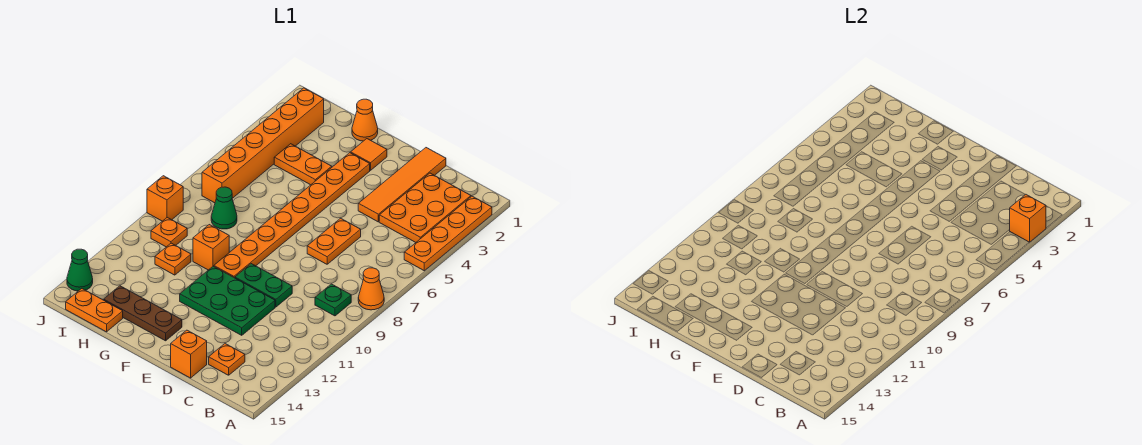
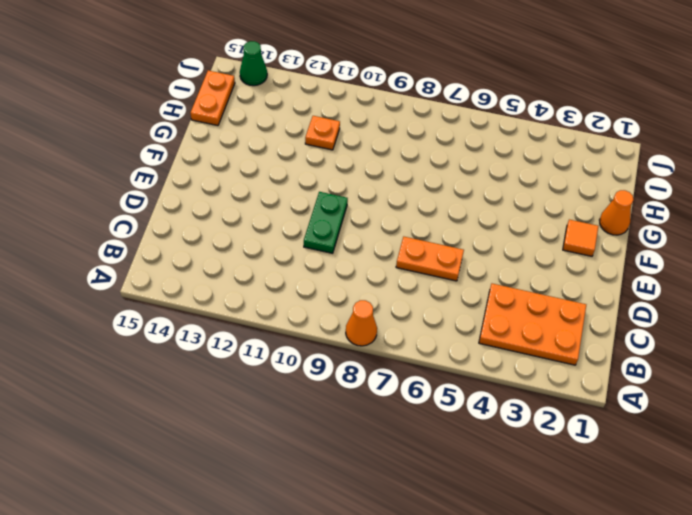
none -> orange plate A2:A5 level 1
none -> green plate B9 level 1
none -> orange plate C14 level 1

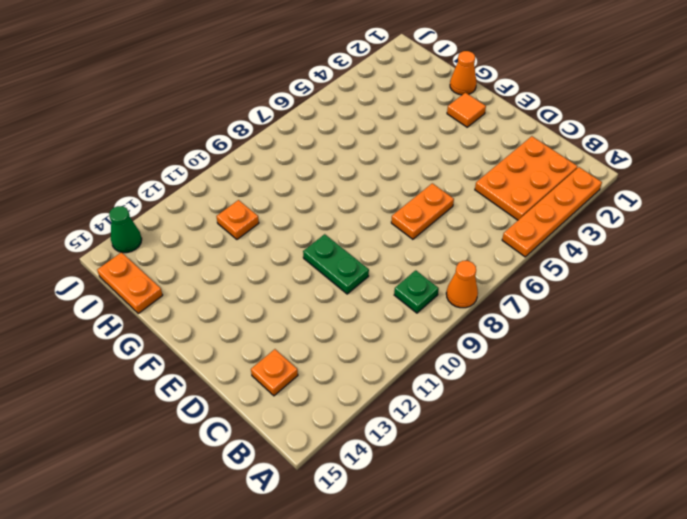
none -> orange tile D1:D4 level 1
none -> green plate D11:F12 level 1
none -> orange brick D15 level 1

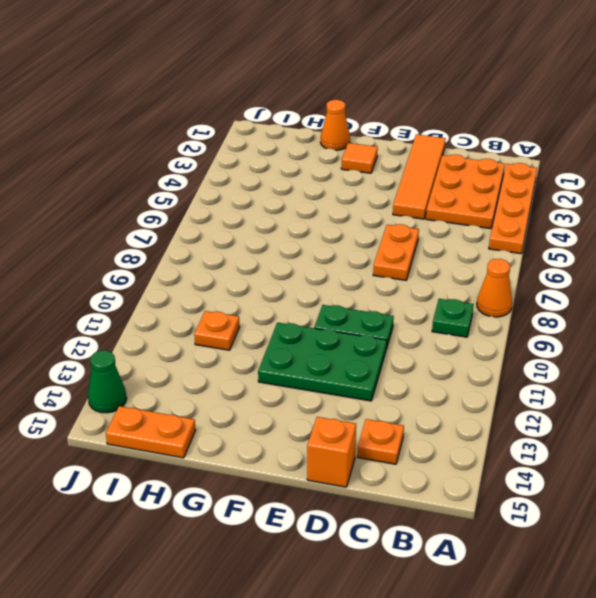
none -> orange plate F3:F10 level 1
none -> brown plate F14:H14 level 1
none -> orange plate G4:H4 level 1

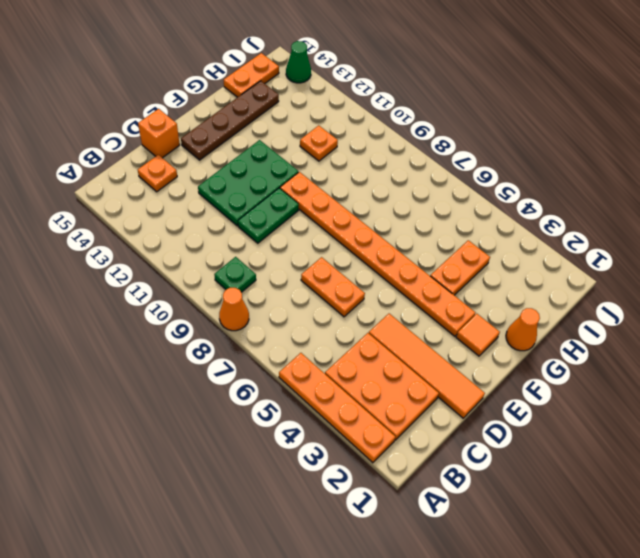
brown plate E14:H14 level 1 -> brown plate F14:H14 level 1
none -> orange brick G10 level 1
none -> green cone H8 level 1
none -> orange brick I2:I7 level 1

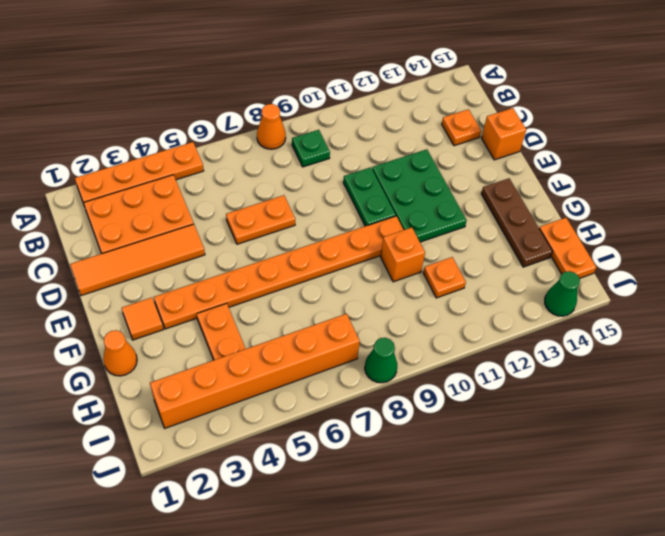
green cone J8 level 1 -> green cone H8 level 1
none -> orange plate I10 level 1
none -> orange brick J9 level 1
none -> orange brick A3 level 2

